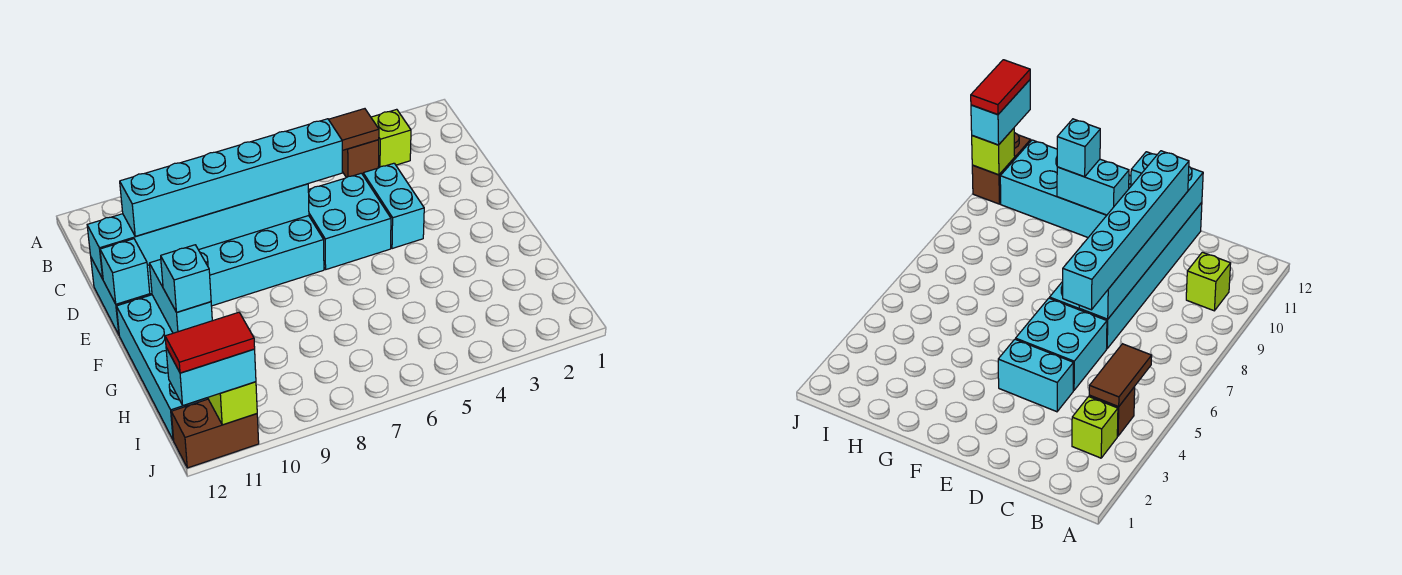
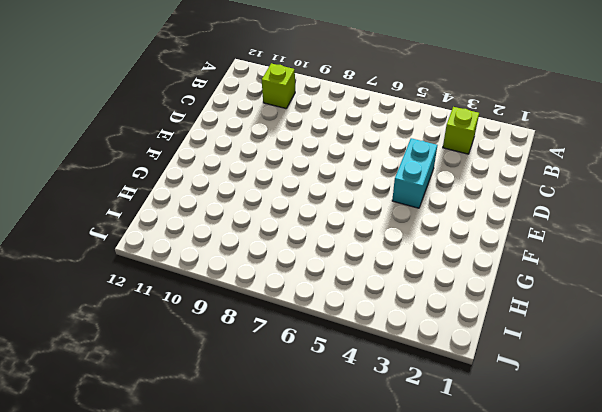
none -> brown brick B4 level 1
none -> cyan brick D5:E6 level 1
none -> cyan brick D7:E12 level 1

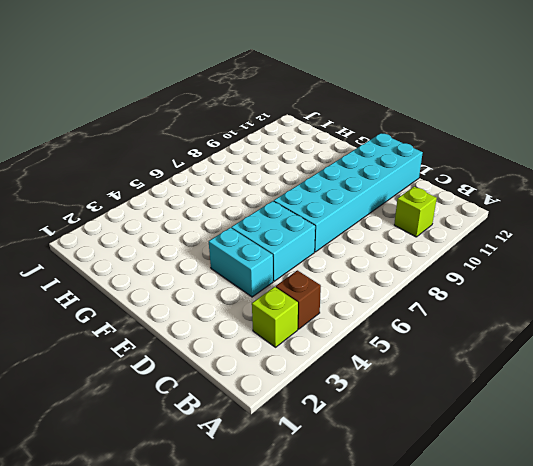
none -> cyan brick F11:I12 level 1
none -> brown brick J11:J12 level 1
none -> brown tile B4:B5 level 2

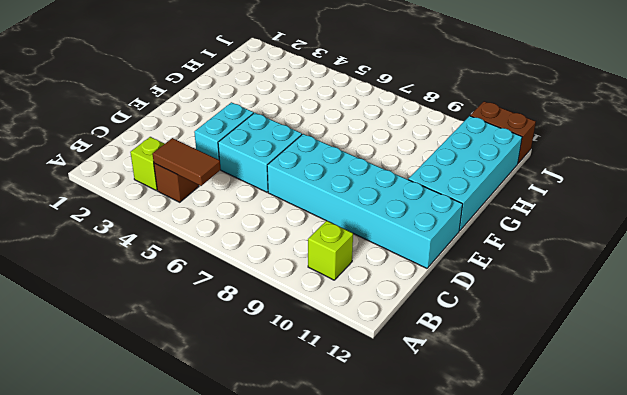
none -> cyan brick D7:D12 level 2
none -> cyan brick E12 level 2
none -> cyan brick F11:G11 level 2

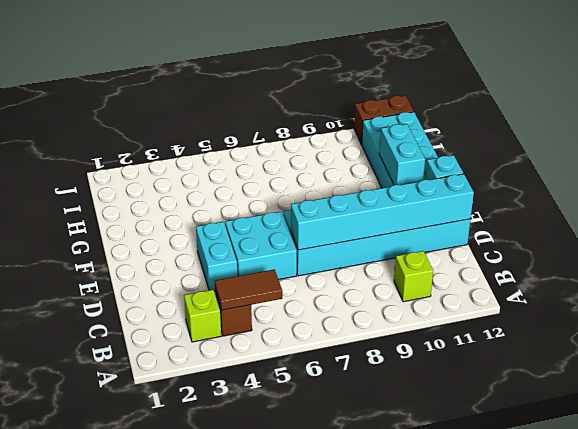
none -> lime brick J11 level 2
none -> cyan brick D6:D11 level 3
none -> cyan brick G11 level 3

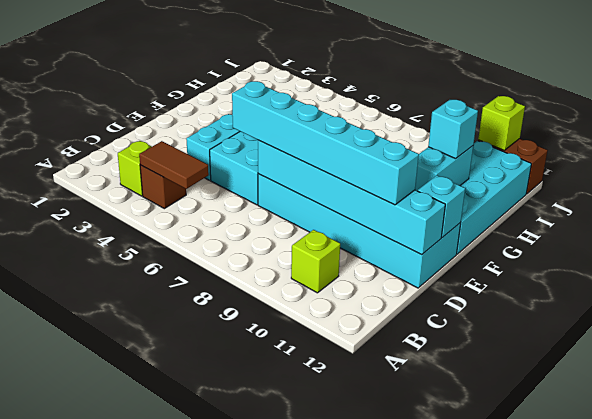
none -> cyan brick J11:J12 level 3
none -> red tile J11:J12 level 4

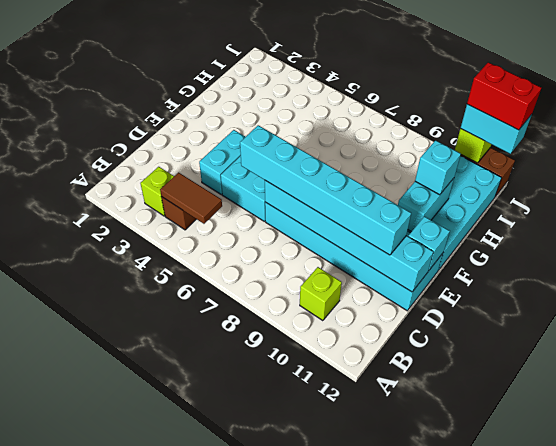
red brick J11:J12 level 4 -> red tile J11:J12 level 4

